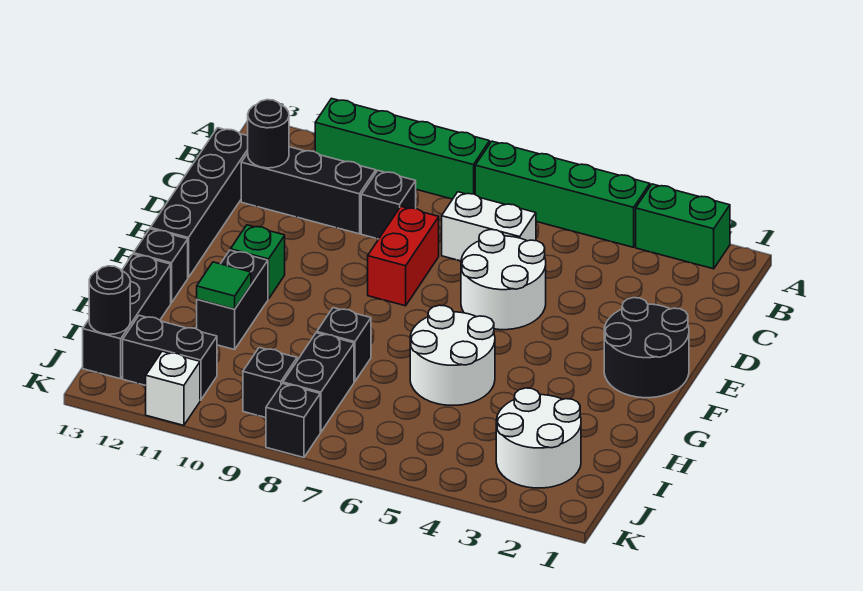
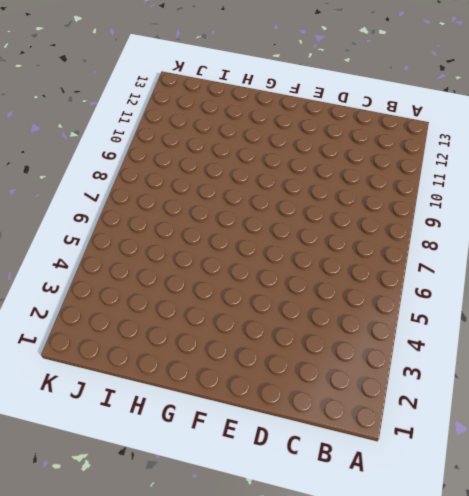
none -> green brick A2:A3 level 1
none -> green brick A4:A7 level 1
none -> green brick A8:A11 level 1

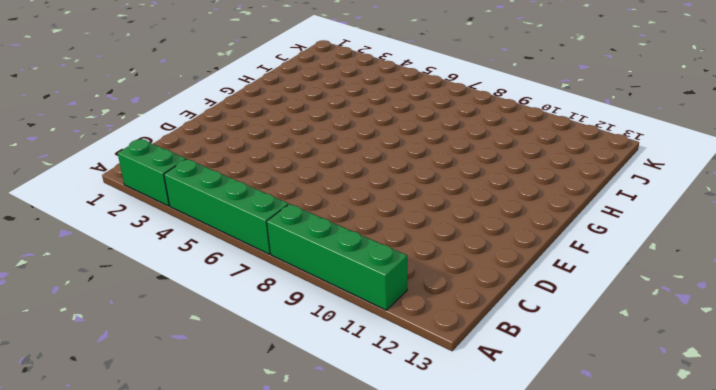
none -> white brick C6:C7 level 1
none -> black brick C9 level 1
none -> black brick C10:C12 level 1

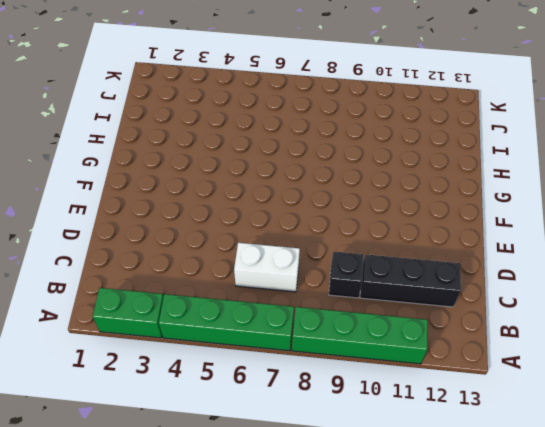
none -> black brick C13:F13 level 1
none -> white round brick D5:E6 level 1
none -> red brick D8:E8 level 1

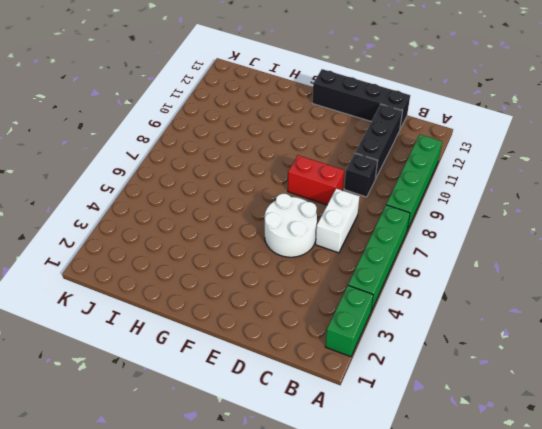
none -> black round brick E1:F2 level 1
none -> green brick F11 level 1
none -> white round brick G5:H6 level 1

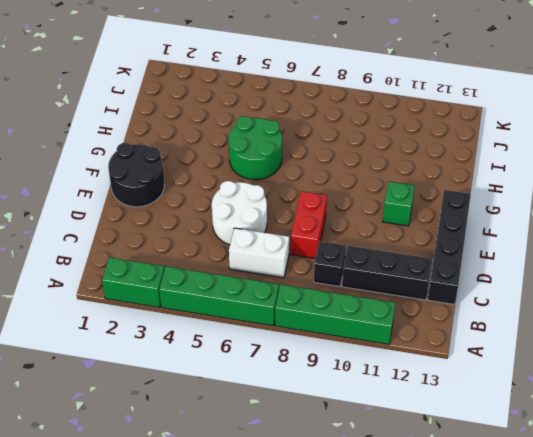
green round brick G5:H6 level 1 -> white round brick G5:H6 level 1
none -> black brick G11:H11 level 1
none -> black brick G13 level 1
none -> black brick H8 level 1

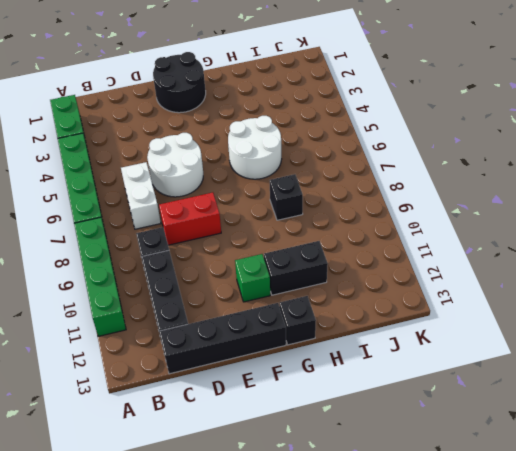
none -> black brick H13:J13 level 1
none -> white round brick I2:J3 level 1
none -> black brick I8:J8 level 1

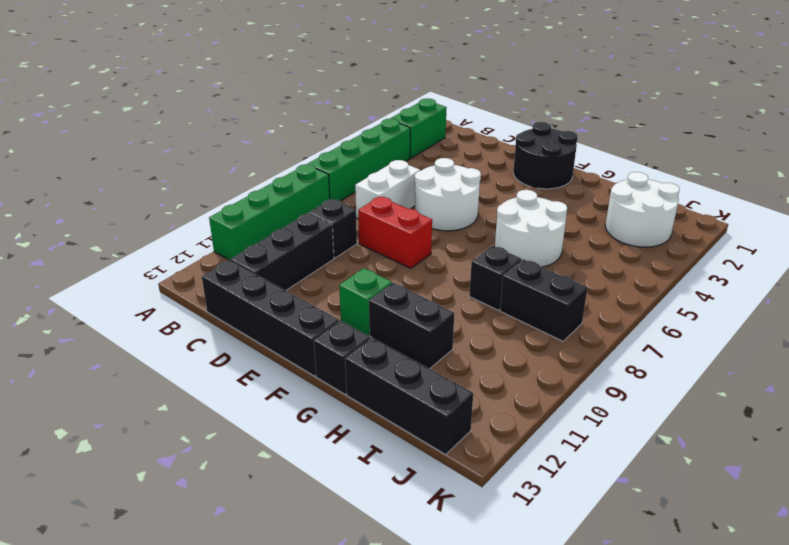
none -> black brick J9 level 1
none -> black brick J11:J12 level 1
none -> black brick K8 level 1

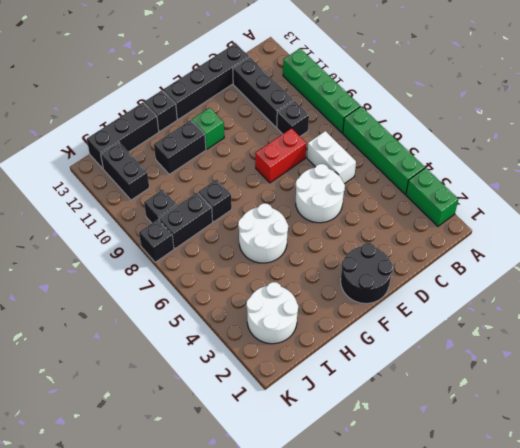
none -> white brick K11 level 1
none -> black round brick C12 level 2
none -> green tile H11 level 2

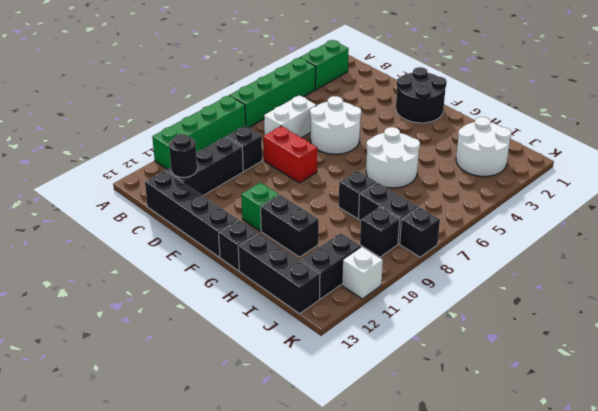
none -> green tile H11 level 2
none -> black round brick J13 level 2

